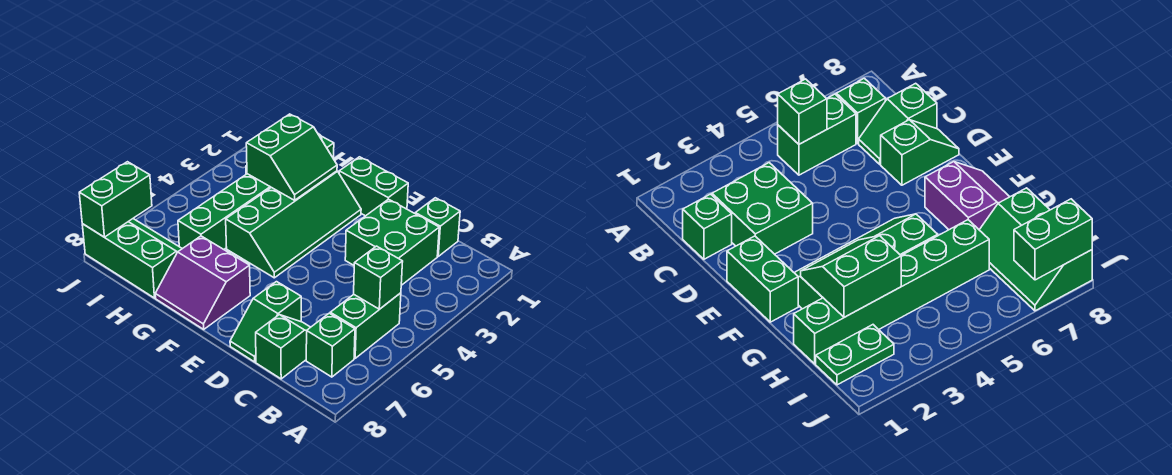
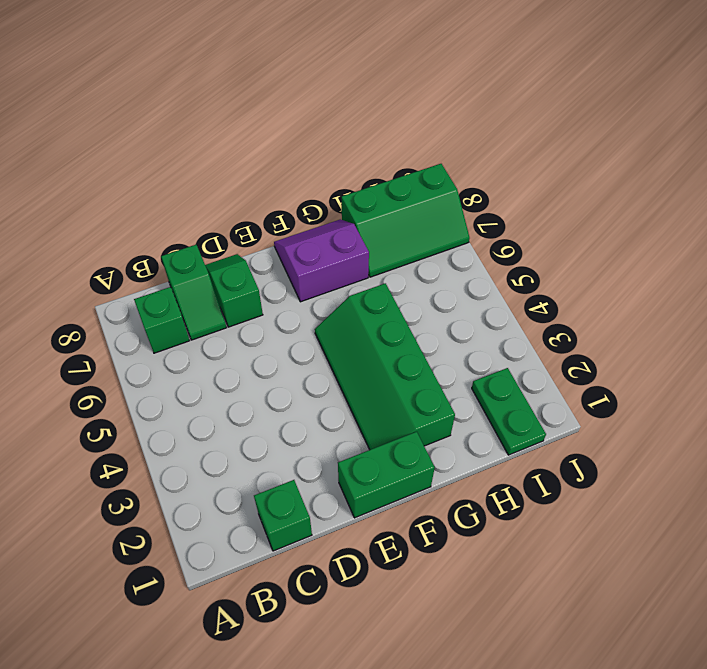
none -> green brick B5:B6 level 1
none -> green brick C2:D3 level 1
none -> green brick H1:H6 level 1

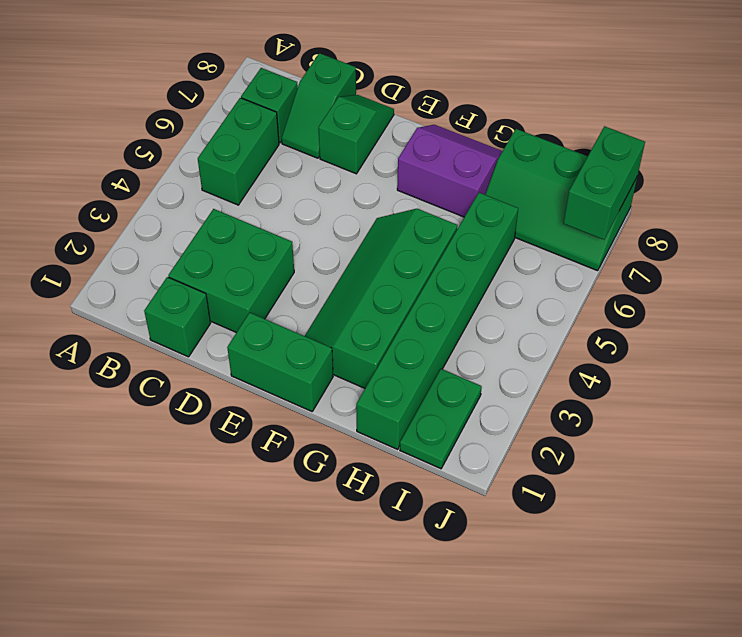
none -> green brick B5 level 2
none -> green slope G2:H3 level 2 top H

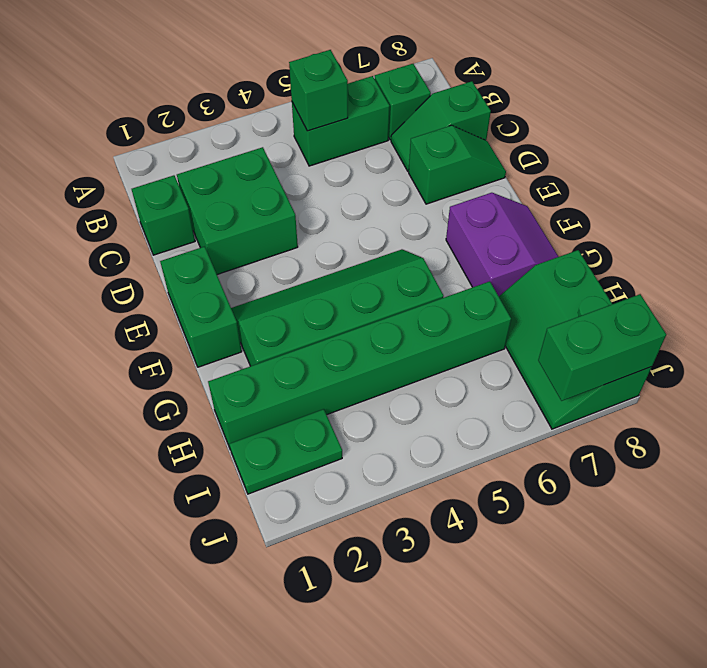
none -> green slope G2:H3 level 2 top H

